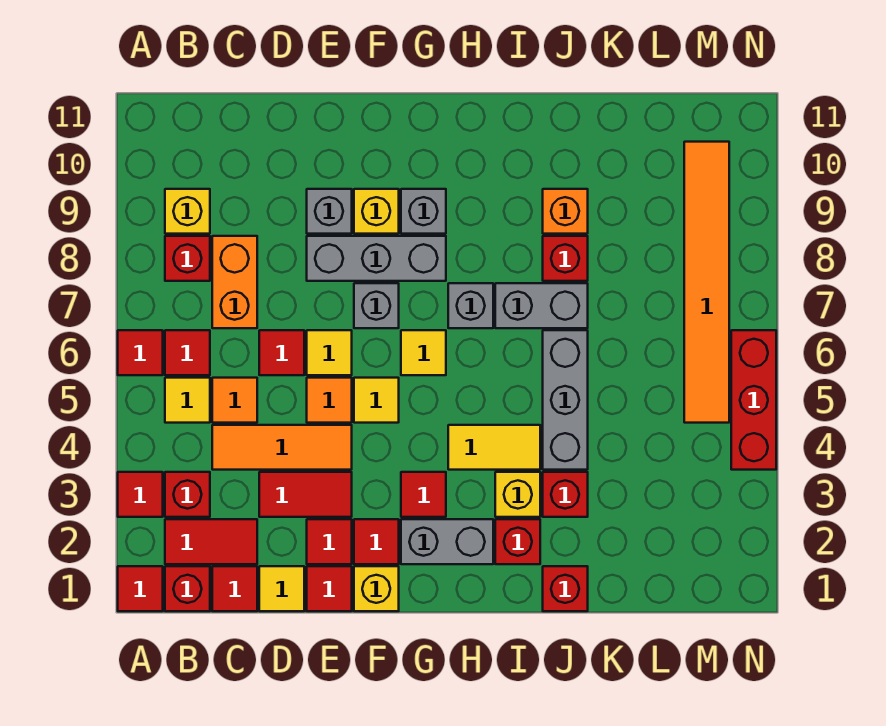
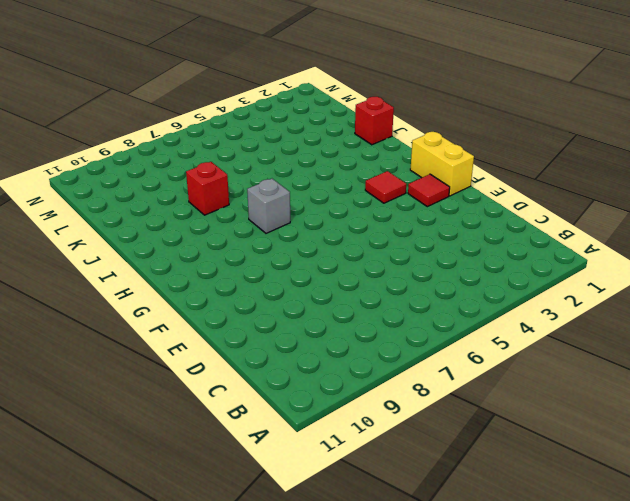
yellow brick F1:G1 level 1 -> yellow brick F1 level 1
none -> red tile A1 level 1
none -> red tile A3 level 1
none -> red tile A6 level 1
none -> red brick B1 level 1

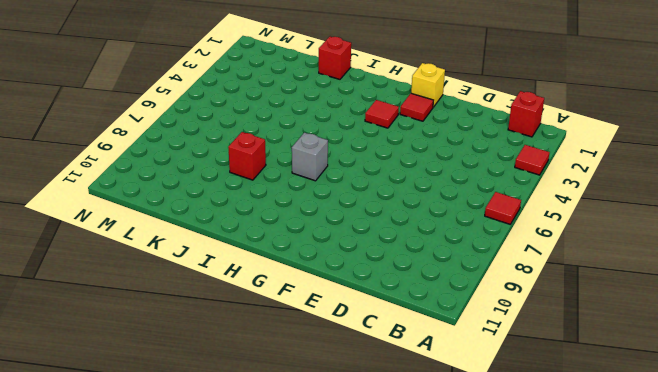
none -> red tile A1 level 1
none -> red tile B2:C2 level 1
none -> red brick B3 level 1
none -> yellow tile B5 level 1

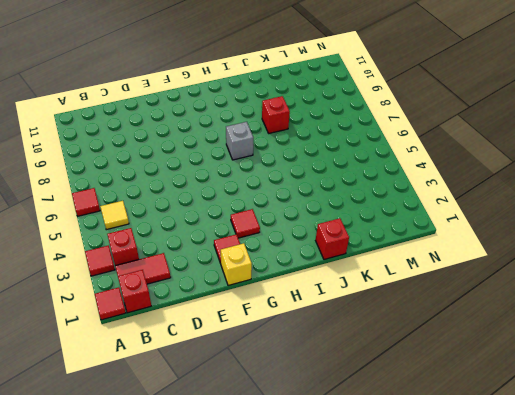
none -> red tile B6 level 1
none -> red brick B8 level 1
none -> yellow brick B9 level 1
none -> red tile C1 level 1

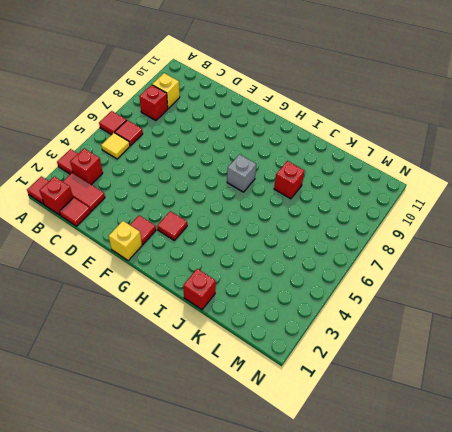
none -> orange tile C4:E4 level 1
none -> orange tile C5 level 1
none -> orange brick C7:C8 level 1
none -> yellow tile D1 level 1

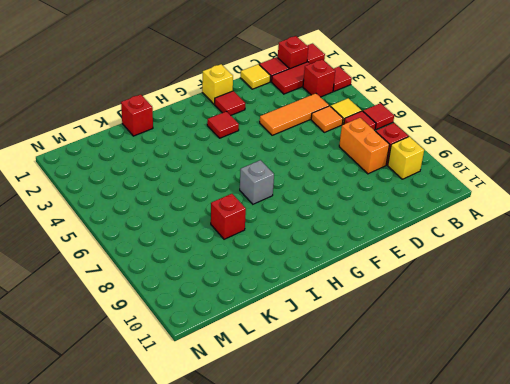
none -> red tile D3:E3 level 1
none -> red tile D6 level 1
none -> red tile E1 level 1
none -> red tile E2 level 1

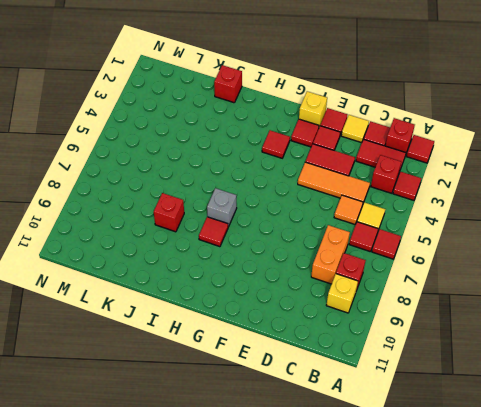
red tile H8 level 1 -> red tile D6 level 1
none -> orange tile E5 level 1
none -> yellow tile E6 level 1
none -> grey brick E8:G8 level 1
none -> grey brick E9 level 1

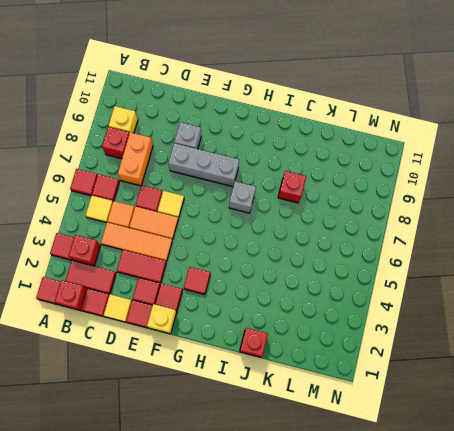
orange tile D5:E5 level 1 -> orange tile E5 level 1
none -> yellow tile F5 level 1
none -> grey brick F7 level 1
none -> yellow brick F9 level 1
none -> grey brick G2:H2 level 1

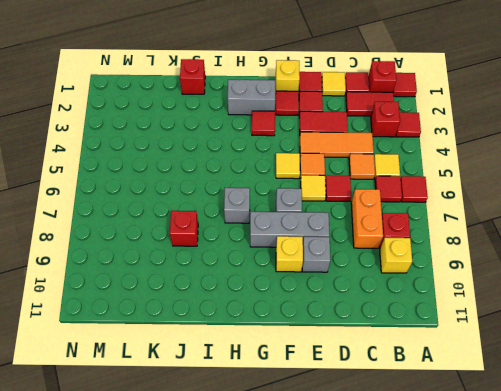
none -> yellow tile G6 level 1
none -> grey brick G9 level 1
none -> yellow tile H4:I4 level 1
none -> red brick I2 level 1

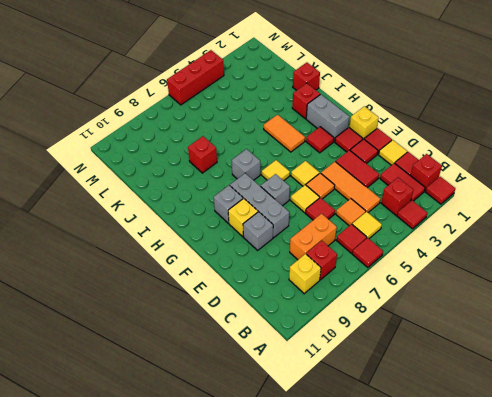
orange tile H4:I4 level 1 -> yellow tile H4:I4 level 1
none -> yellow brick I3 level 1
none -> grey brick I7:J7 level 1
none -> red brick J3 level 1
none -> grey brick J4:J6 level 1

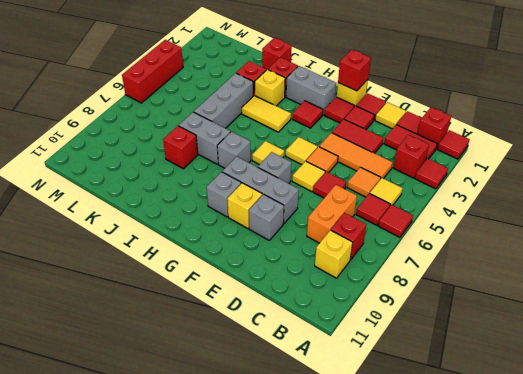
red brick F1 level 2 -> none
none -> orange brick J9 level 1
none -> orange tile M5:M10 level 1

